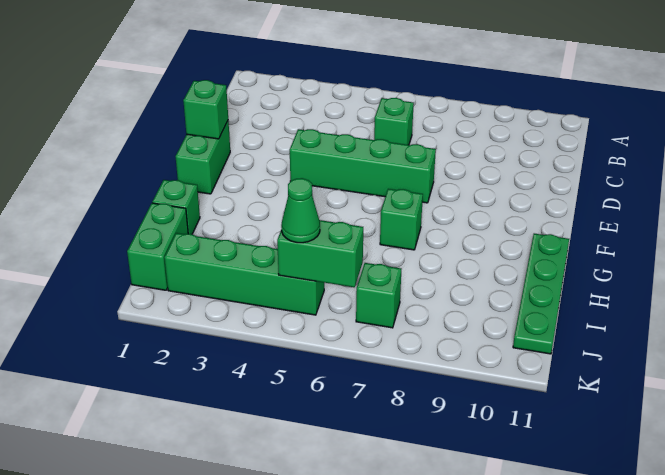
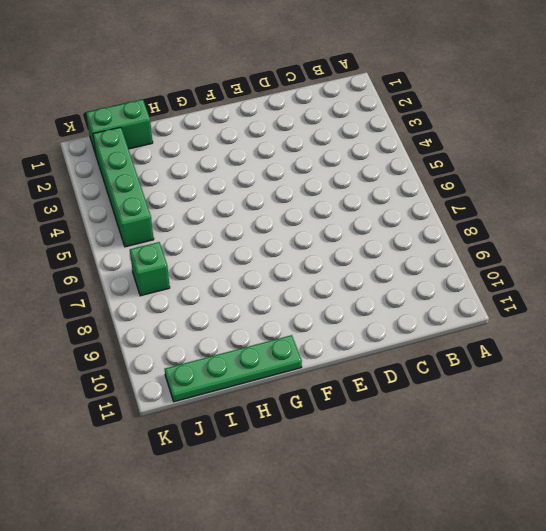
none -> green brick C6 level 1
none -> green brick E1:F1 level 1
none -> green brick E4:E7 level 1

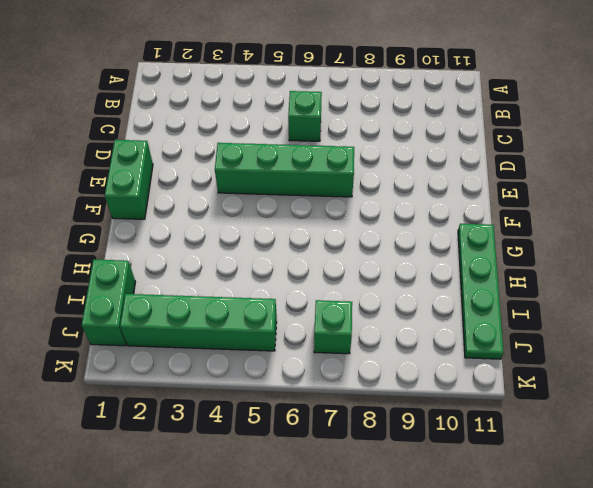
none -> green brick G7 level 1
none -> green brick H1 level 1
none -> green brick E1 level 2

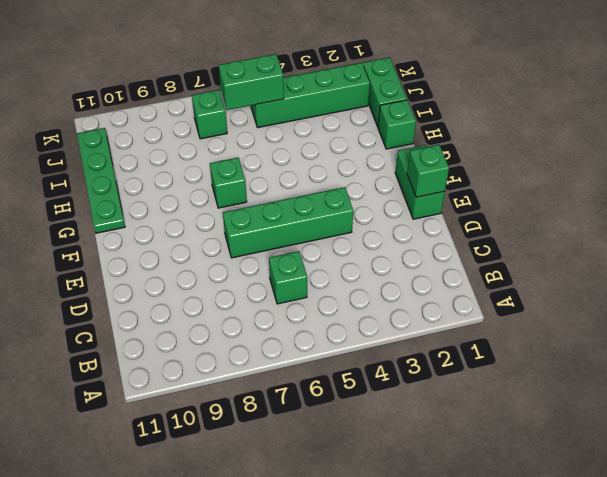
none -> green cone J5 level 3

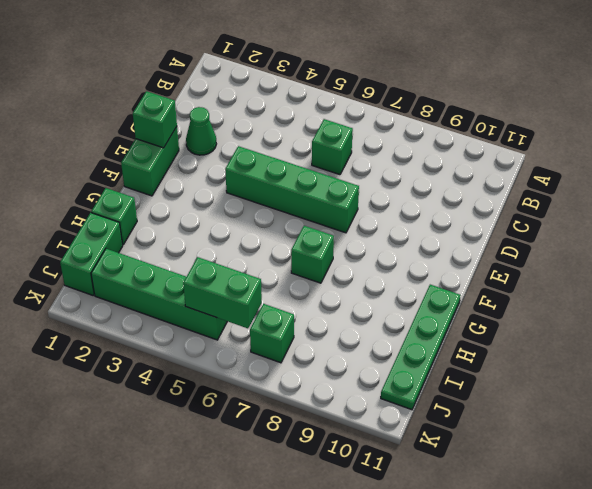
green cone D2 level 1 -> green cone J5 level 3

